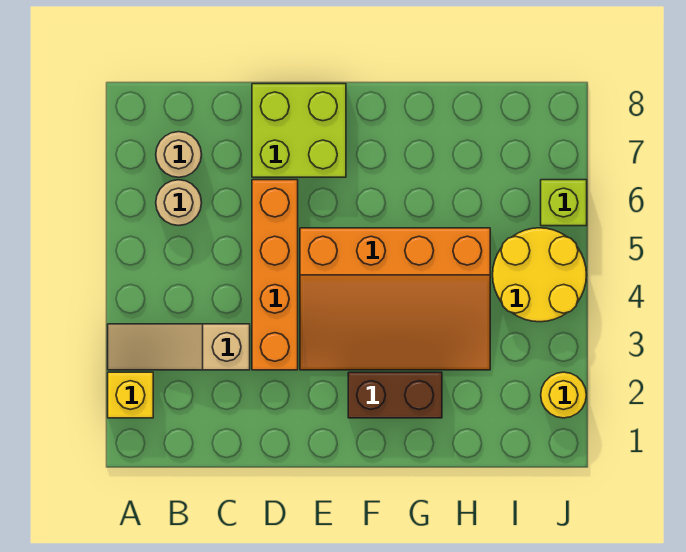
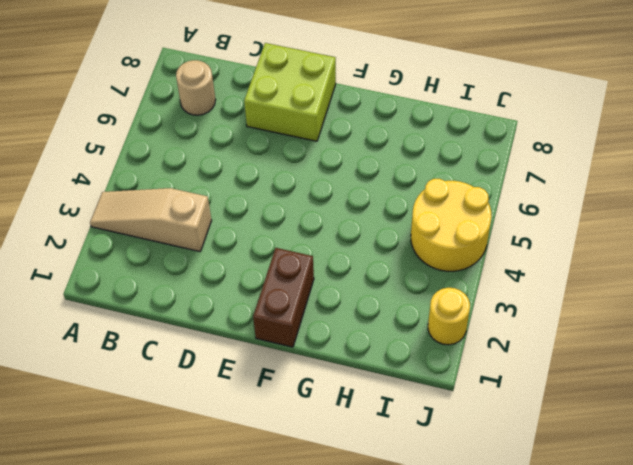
brown brick F1:F2 level 1 -> brown brick F2:G2 level 1
none -> yellow brick A2 level 1
none -> tan round brick B6 level 1

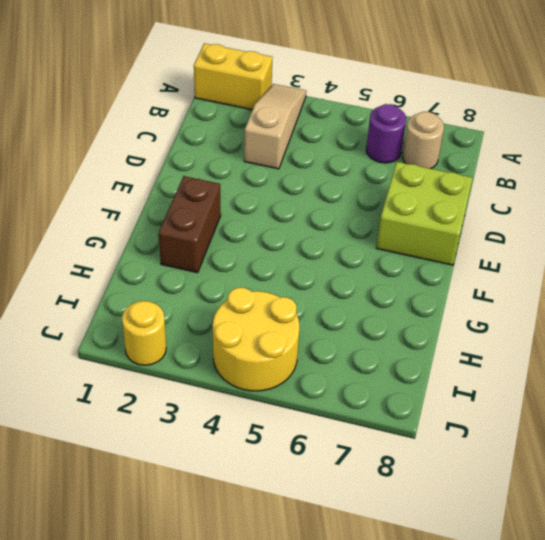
yellow brick A1:A2 level 1 -> yellow brick A2 level 1
purple round brick B6 level 1 -> tan round brick B6 level 1
none -> orange brick D3:D6 level 1
none -> orange slope E3:H5 level 1 top 5

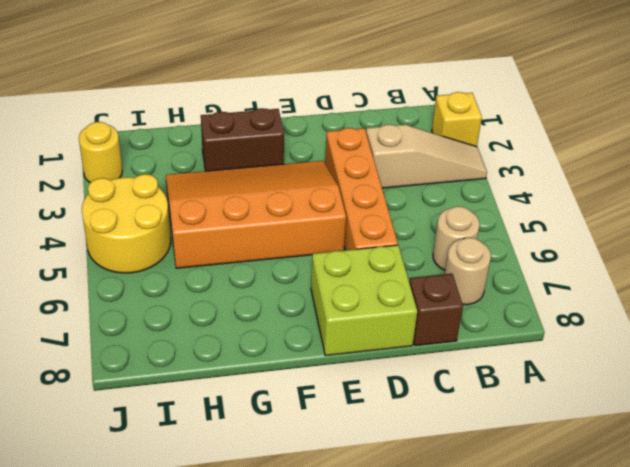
brown brick C8 level 1 -> none
none -> lime brick J6 level 1

